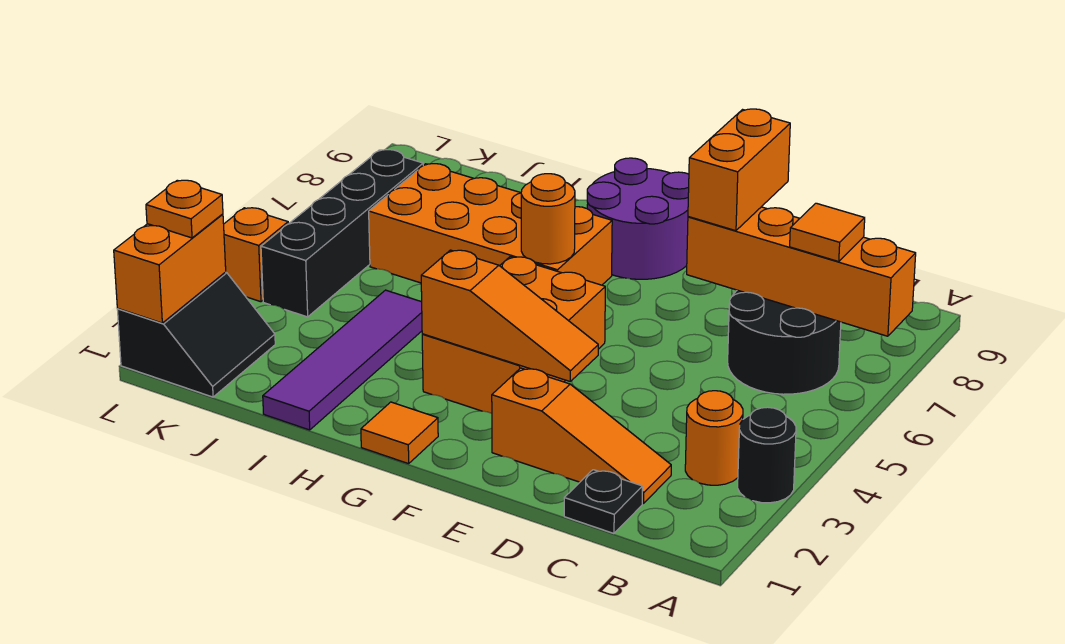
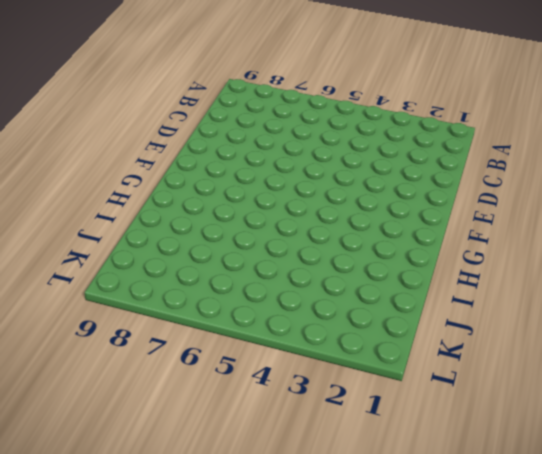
none -> black round brick A3 level 1
none -> orange round brick B3 level 1
none -> black round brick B6:C7 level 1

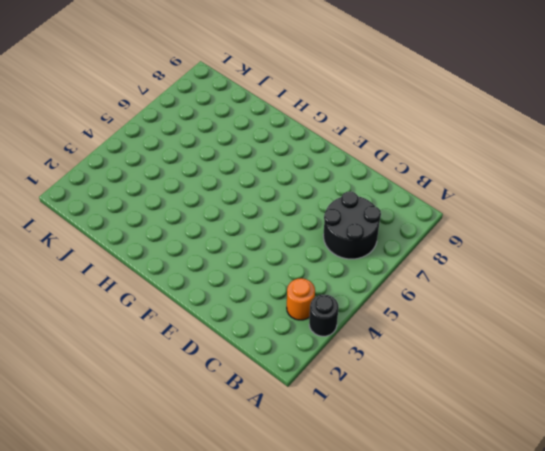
none -> black plate C1 level 1
none -> orange slope C2:E2 level 1 top E
none -> orange brick F3:G5 level 1

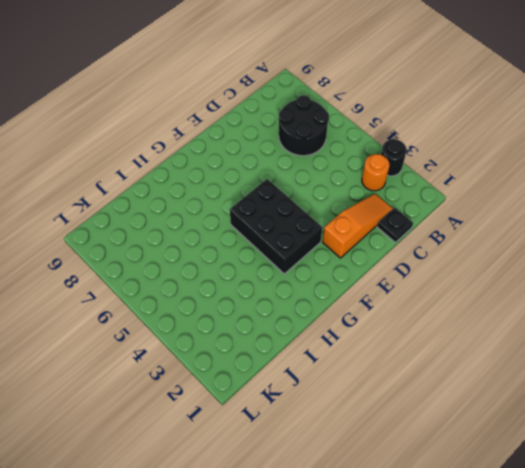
black brick F3:G5 level 1 -> orange brick F3:G5 level 1
none -> purple round brick F8:G9 level 1
none -> orange tile G1 level 1
none -> orange brick G6:J7 level 1

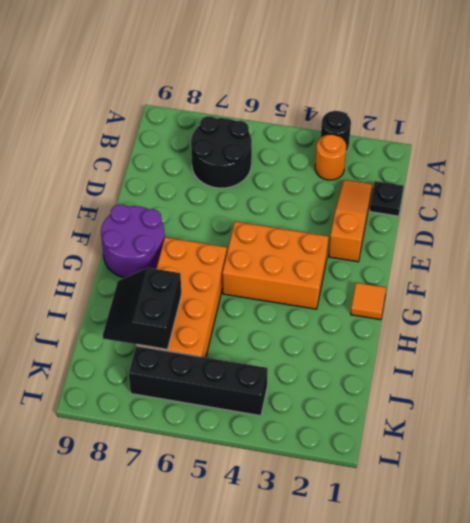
black slope I7:J8 level 2 top 7 -> black slope K1:L2 level 1 top L
none -> purple tile I1:I4 level 1
none -> orange brick L4 level 1
none -> orange brick A7:D7 level 2

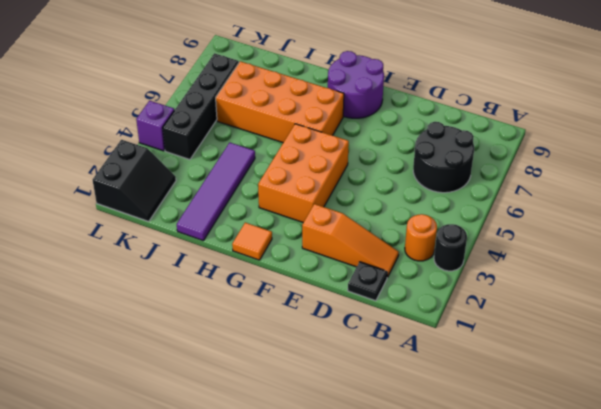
purple brick L4 level 1 -> orange brick L4 level 1
none -> orange brick A7:D7 level 2
none -> orange slope E3:G3 level 2 top G
none -> orange round brick G6 level 2

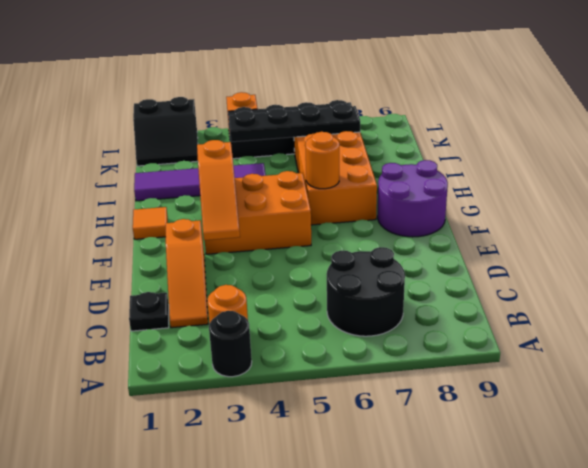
black plate J4:J7 level 2 -> none
none -> orange brick A7:D7 level 2
none -> orange brick L1:L2 level 2
none -> orange tile B7 level 3

